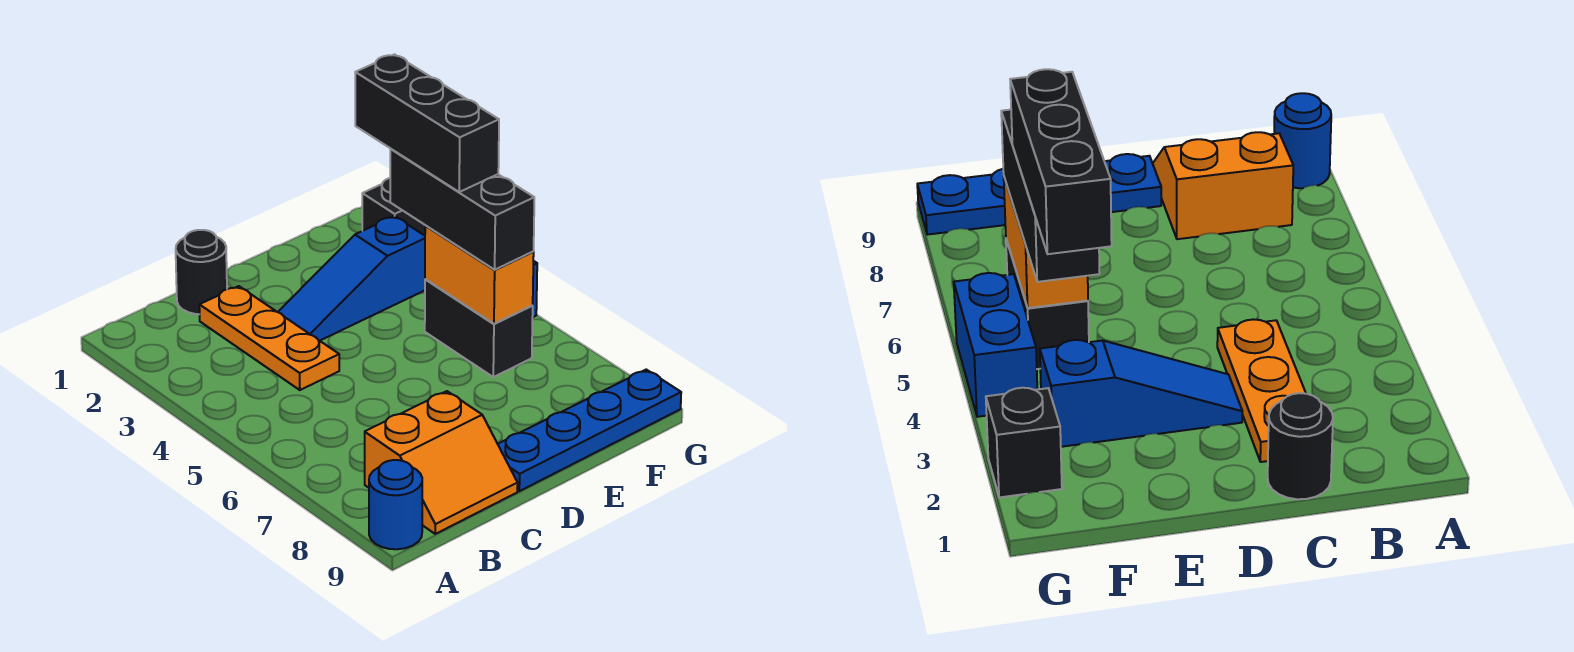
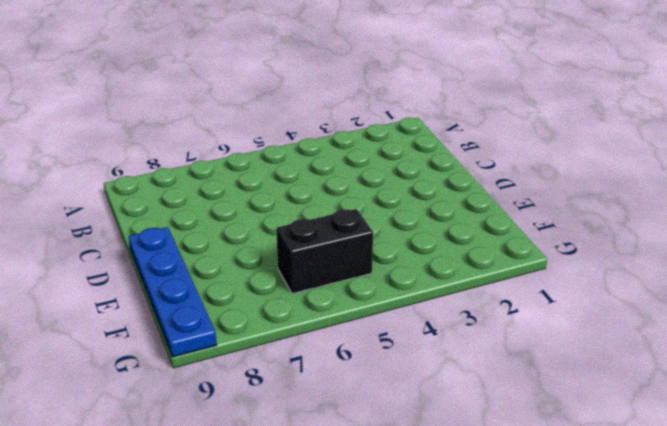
none -> blue round brick A9 level 1
none -> orange slope B8:C9 level 1 top 8
none -> black round brick C1 level 1

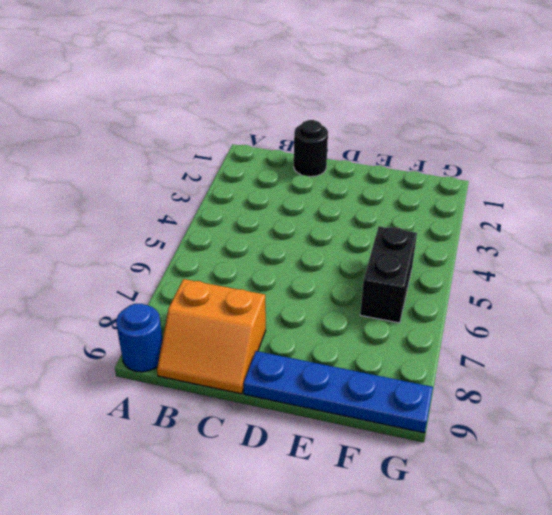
none -> orange plate C2:C4 level 1
none -> blue slope D3:F3 level 1 top F
none -> black brick G2 level 1

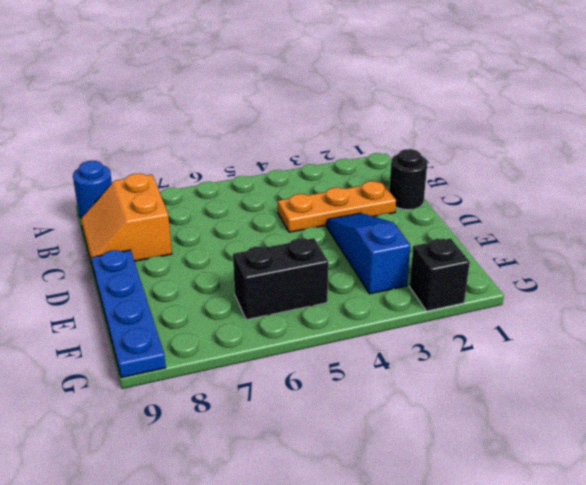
none -> blue brick G4:G5 level 1
none -> orange brick F5:F6 level 2
none -> black brick F4:F6 level 3

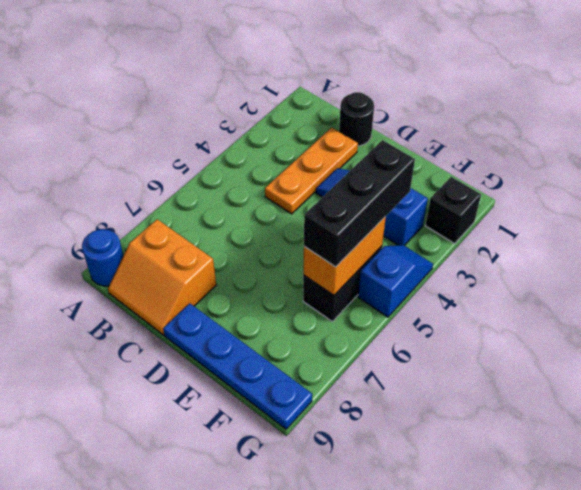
blue slope G4:G5 level 1 top 5 -> blue brick G4:G5 level 1
none -> black brick F3:F5 level 4

